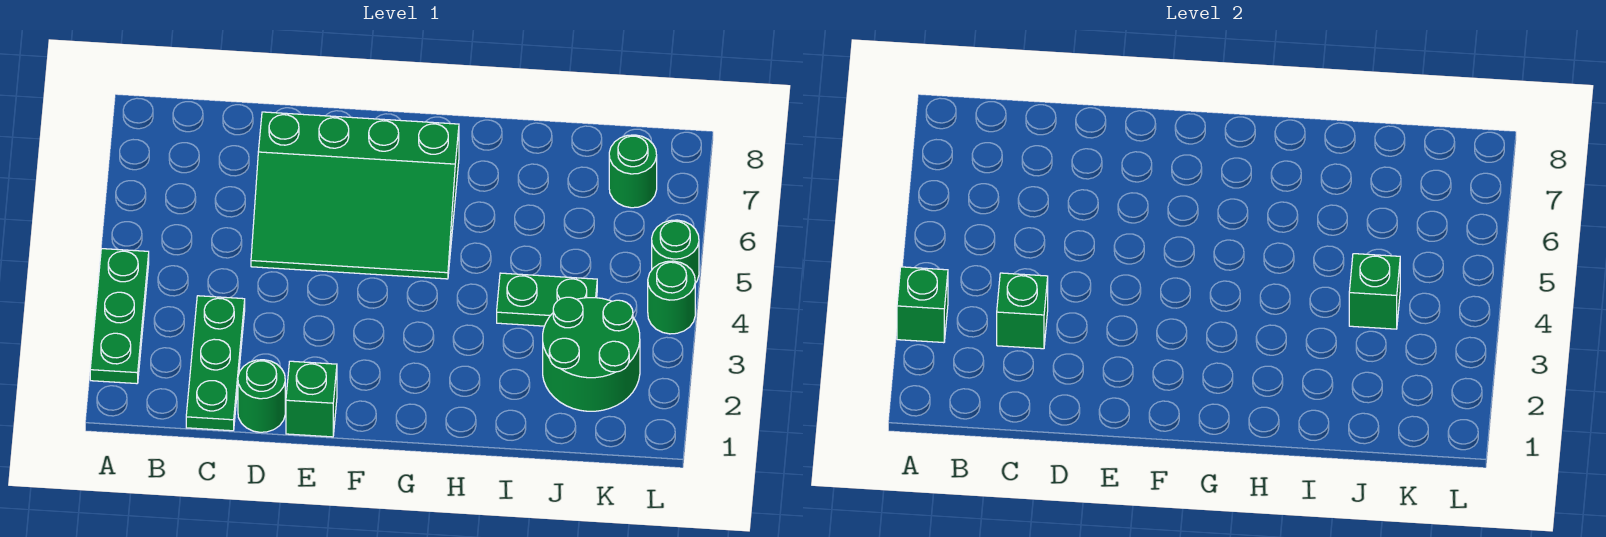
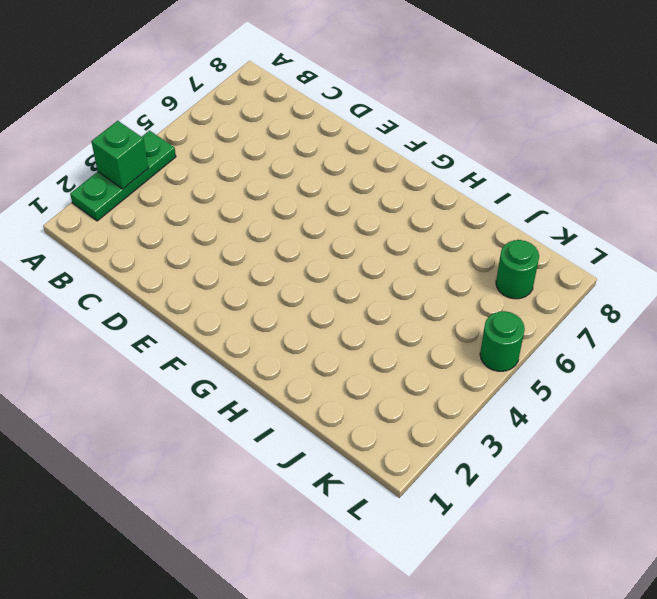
none -> green plate C1:C3 level 1
none -> green round brick D1 level 1
none -> green slope D5:G7 level 1 top 7

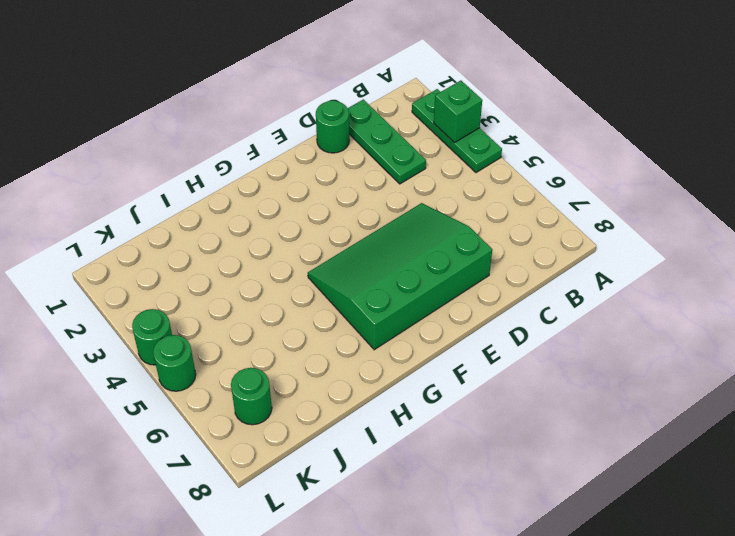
none -> green brick E1 level 1
none -> green plate I4:J4 level 1
none -> green round brick J2:K3 level 1

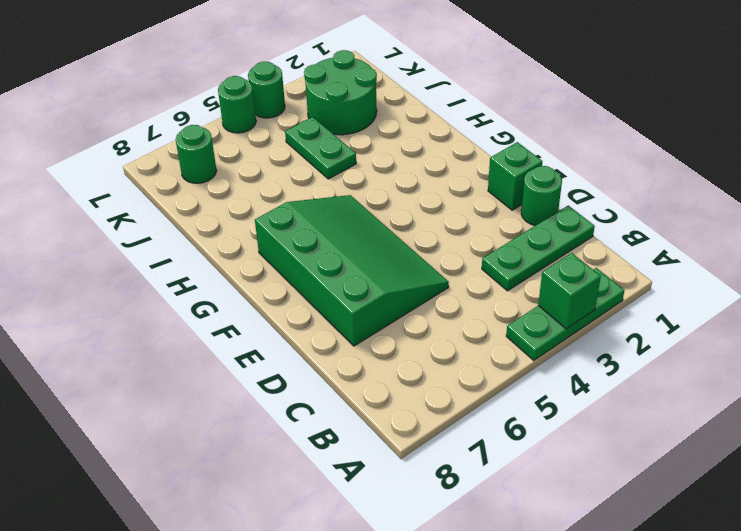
none -> green brick C3 level 2
none -> green brick J4 level 2

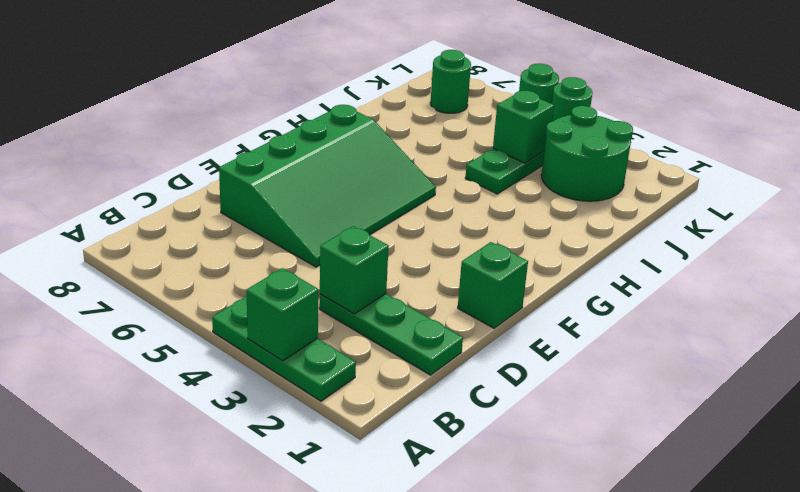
none -> green round brick D1 level 1

